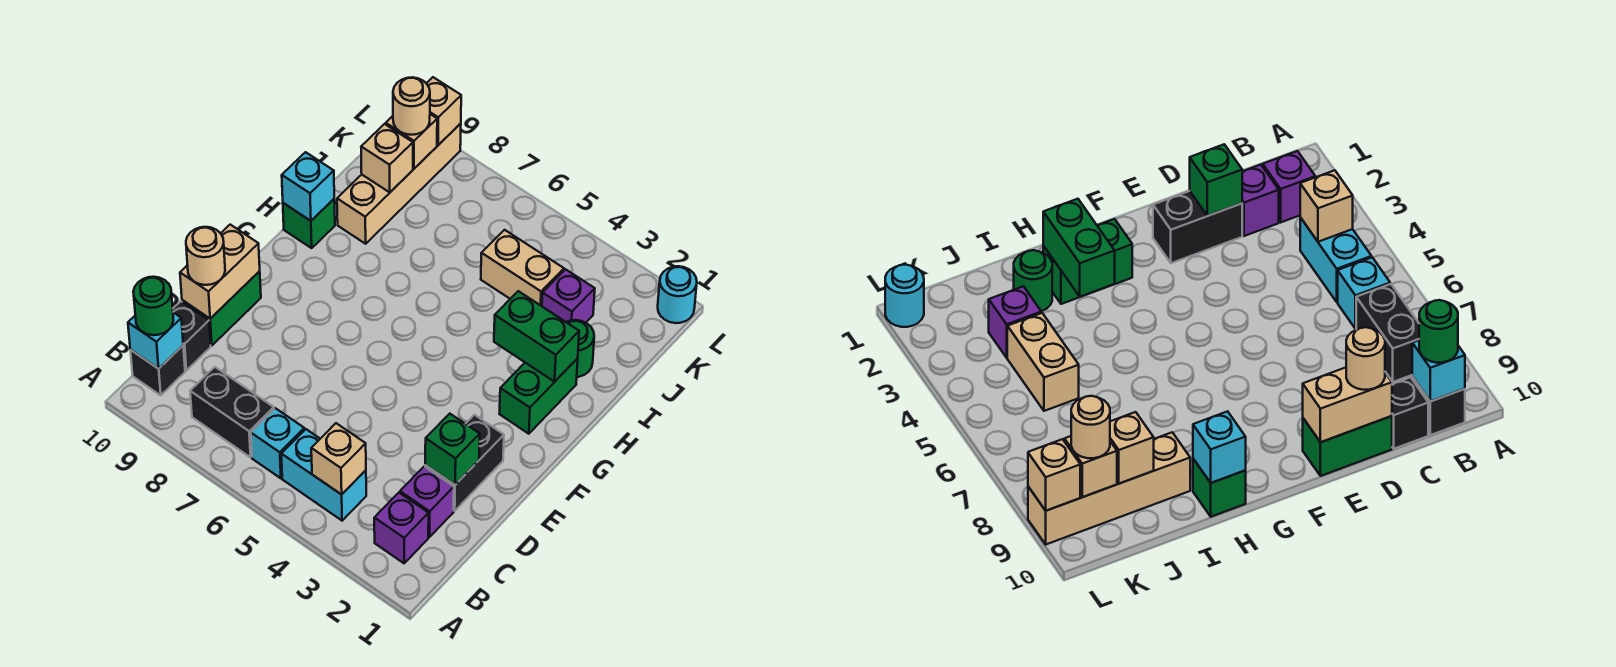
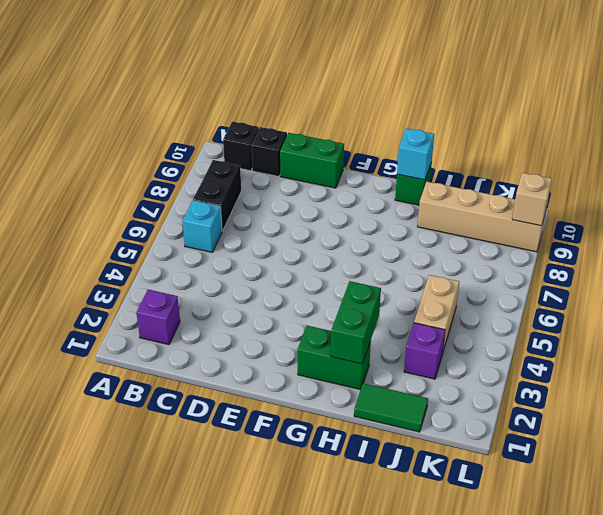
green tile I1:J1 level 1 -> none
none -> cyan brick B4:B5 level 1
none -> purple brick C2 level 1
none -> black brick D2:E2 level 1

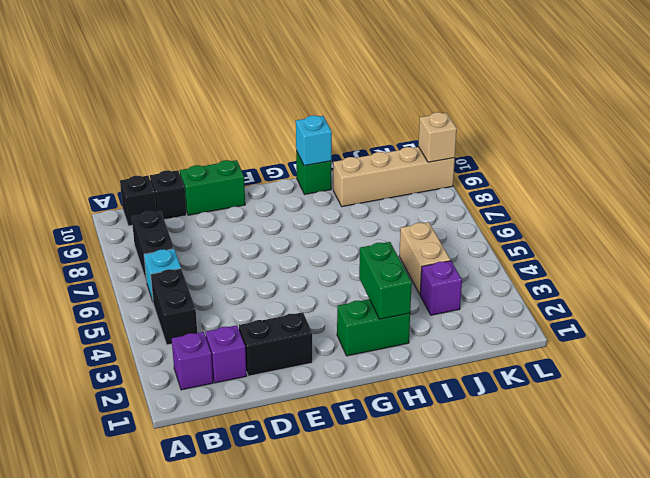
black brick B4:B5 level 1 -> cyan brick B4:B5 level 1
none -> green round brick I2 level 1
none -> cyan round brick L1 level 1
none -> tan brick B4 level 2

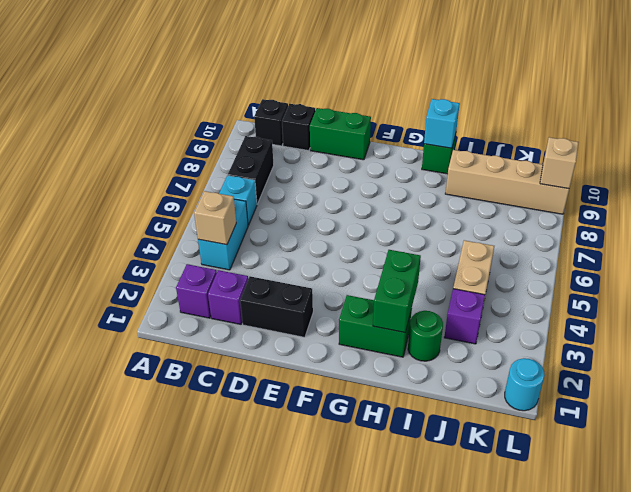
none -> cyan brick B10 level 2
none -> green brick D2 level 2
none -> tan brick D10:E10 level 2

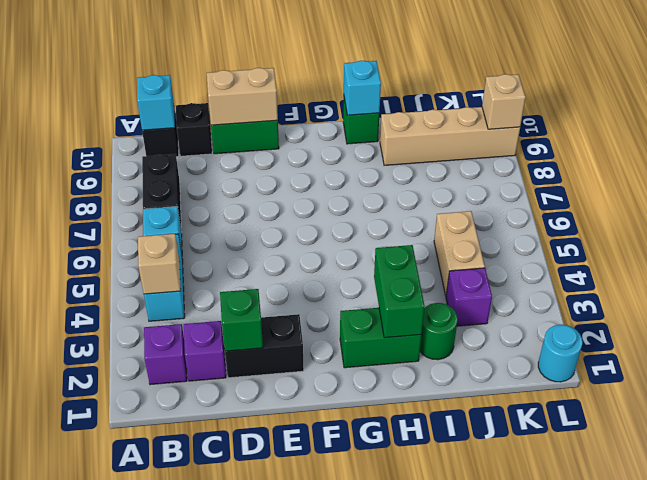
none -> tan brick J9 level 2
none -> tan brick K9 level 2
none -> green round brick B10 level 3

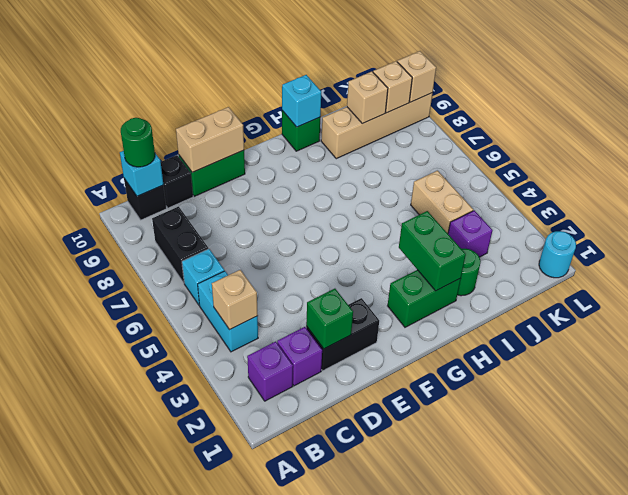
none -> tan round brick D10 level 3
none -> tan round brick K9 level 3

